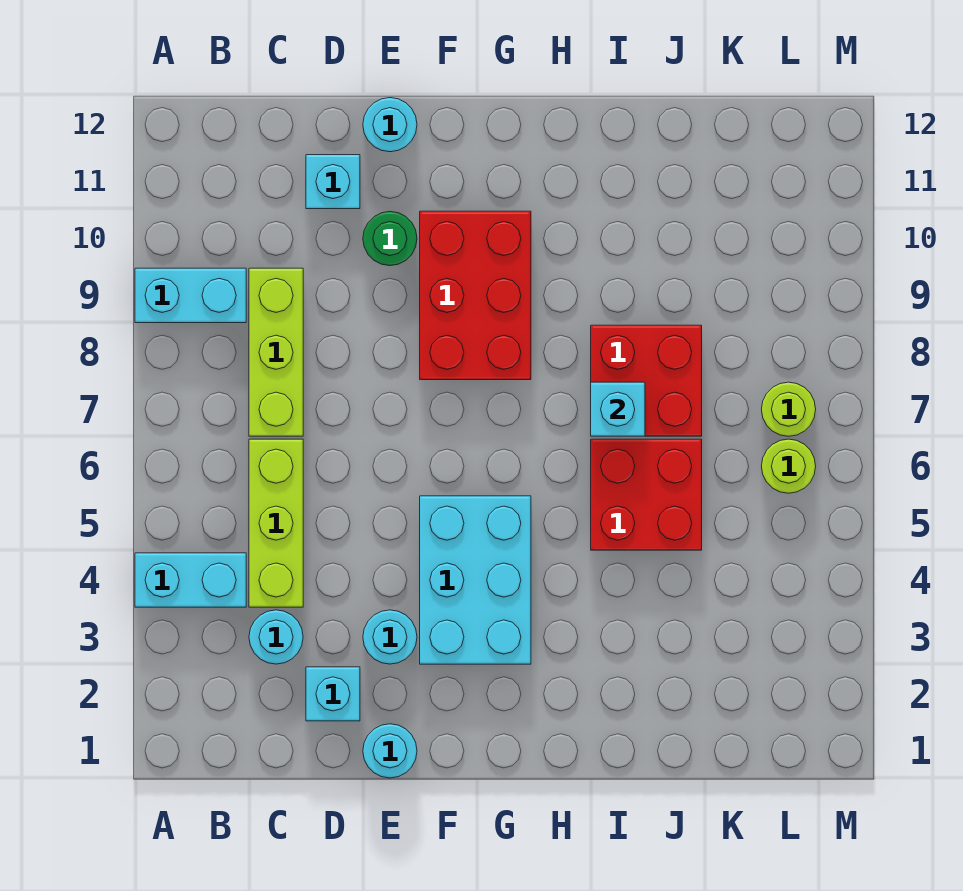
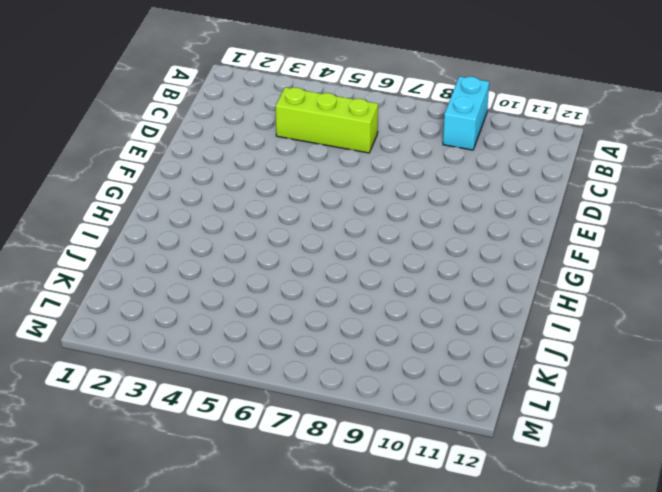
none -> cyan brick A4:B4 level 1
none -> cyan round brick C3 level 1
none -> lime brick C7:C9 level 1

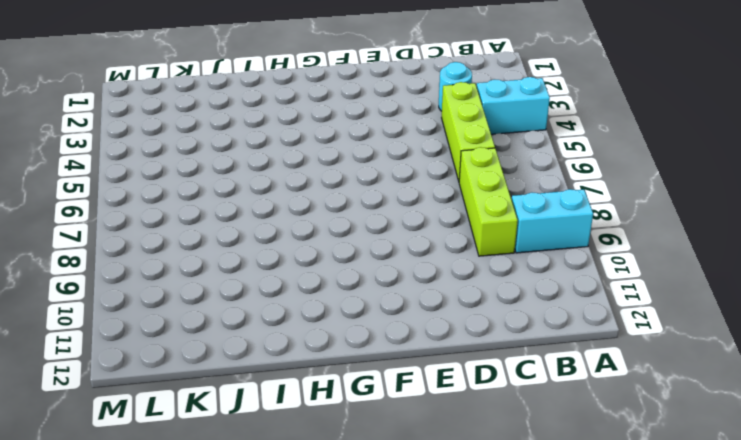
none -> cyan brick D2 level 1
none -> cyan brick D11 level 1
none -> cyan round brick E1 level 1

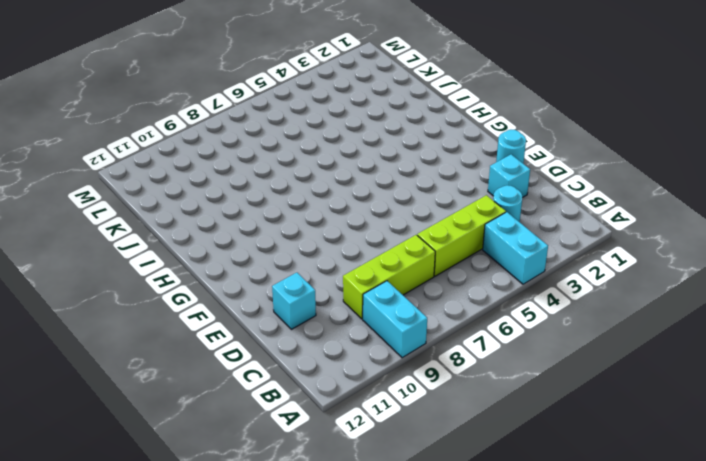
none -> cyan round brick E3 level 1
none -> green round brick E10 level 1
none -> cyan round brick E12 level 1

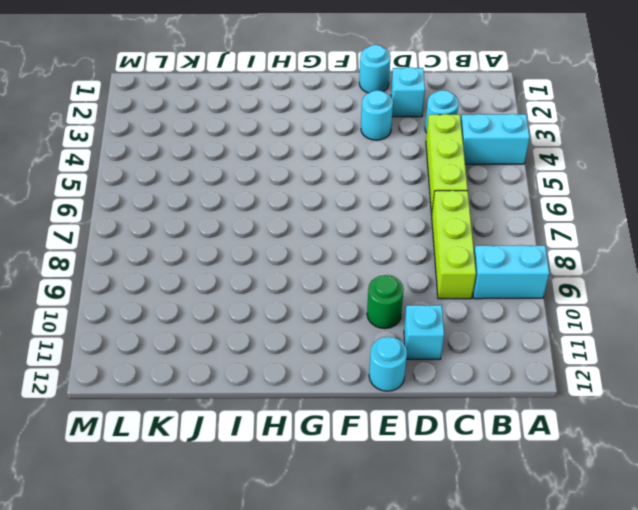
none -> cyan brick F3:G5 level 1
none -> red brick F8:G10 level 1
none -> red brick I5:J6 level 1

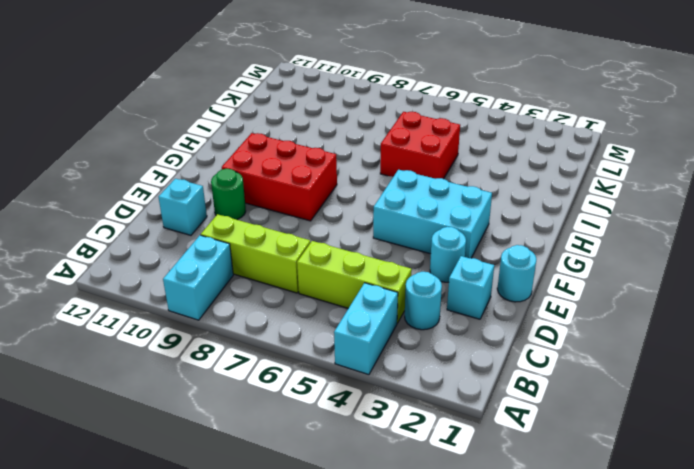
none -> cyan round brick E12 level 1
none -> red brick I7:J8 level 1
none -> lime round brick L6 level 1

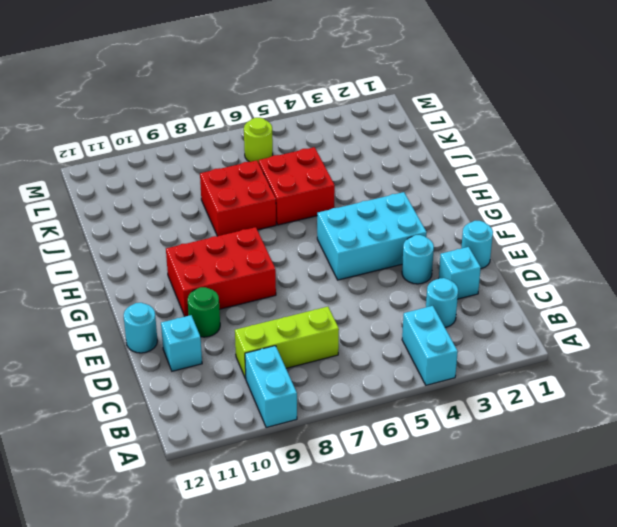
none -> lime brick C4:C6 level 1
none -> lime round brick L7 level 1
none -> cyan brick I7 level 2

